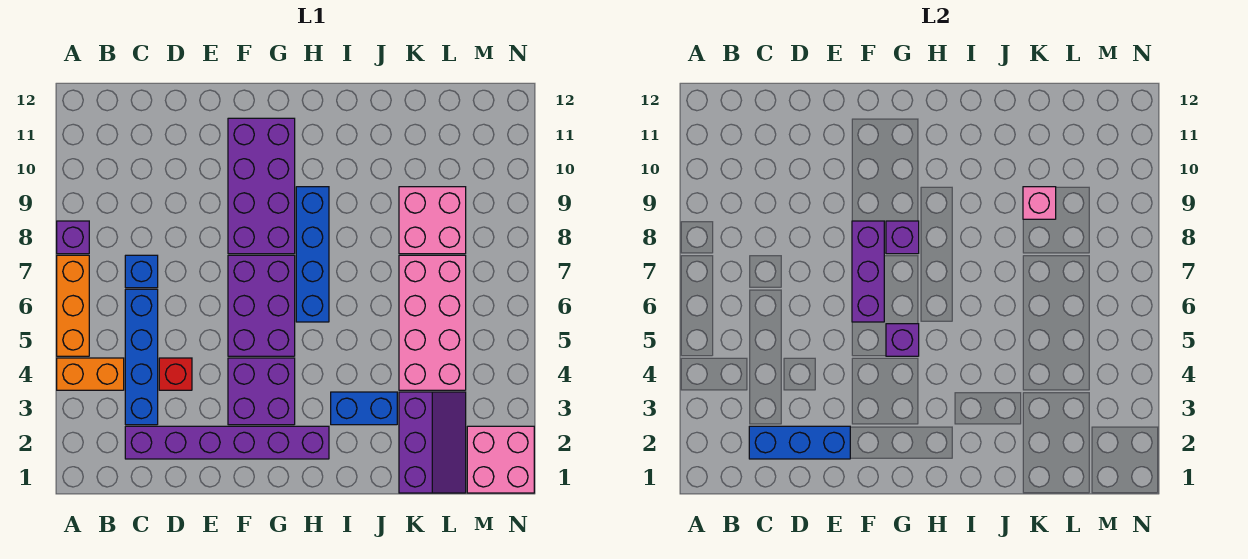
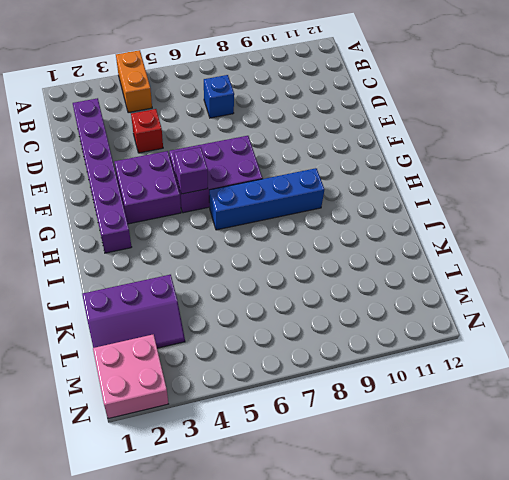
none -> orange brick A5:A7 level 1
none -> purple brick A8 level 1
none -> blue brick C3:C6 level 1

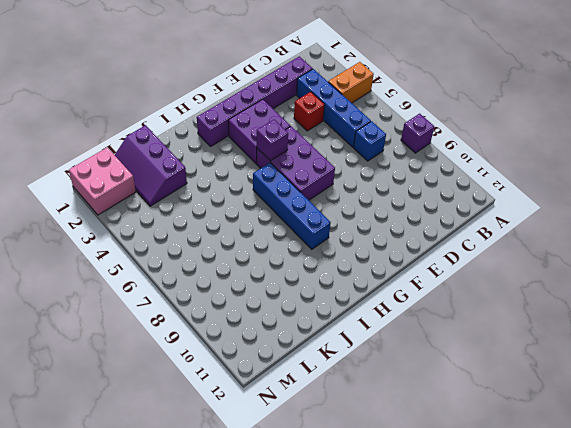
none -> orange brick A5:A7 level 1
none -> purple brick F8:G11 level 1
none -> blue brick I3:J3 level 1

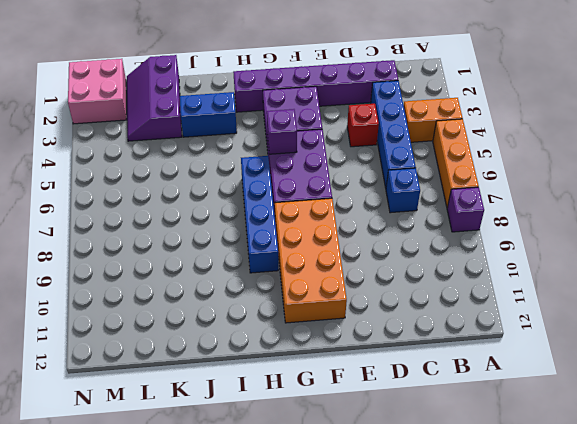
orange brick F8:G11 level 1 -> purple brick F8:G11 level 1
none -> pink brick K4:L7 level 1
none -> pink brick K8:L9 level 1
none -> blue brick C2:E2 level 2

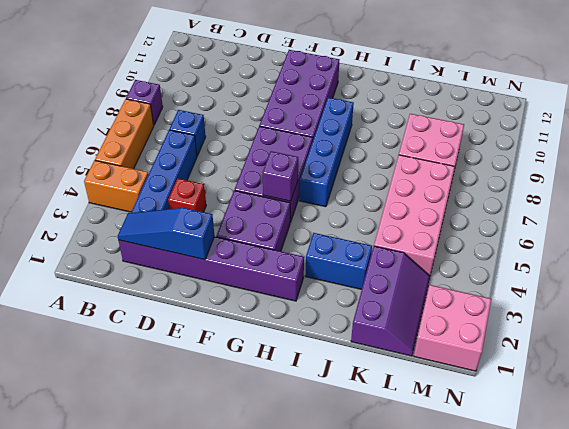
blue slope C2:E2 level 2 top E -> blue brick C2:E2 level 2
none -> purple brick F6:F8 level 2
none -> purple brick G8 level 2
none -> pink brick K9 level 2

